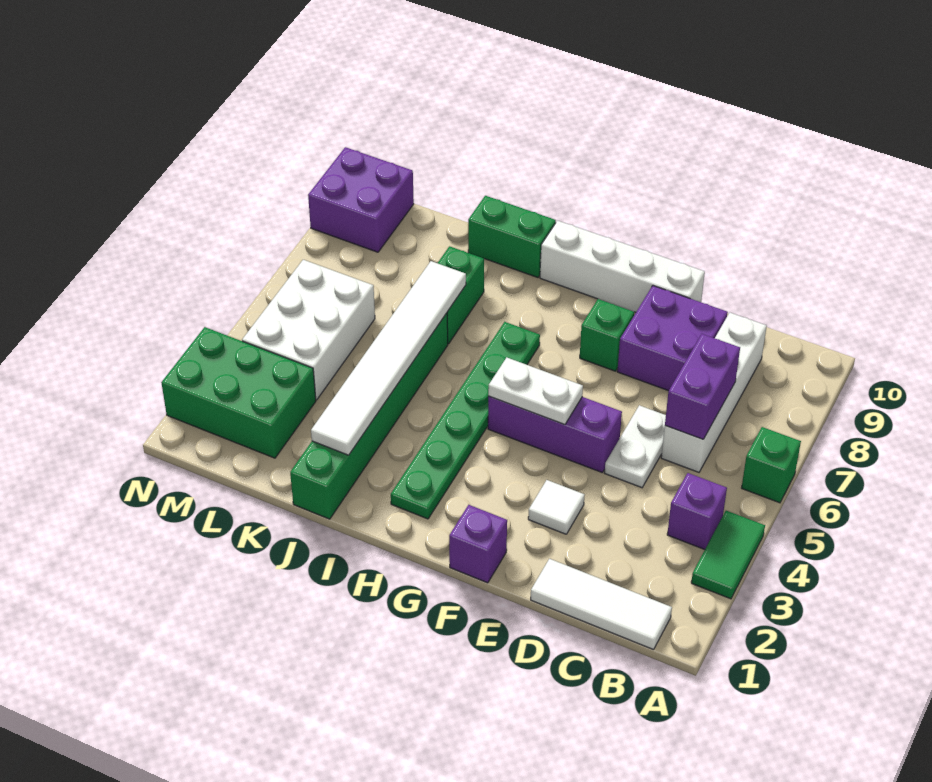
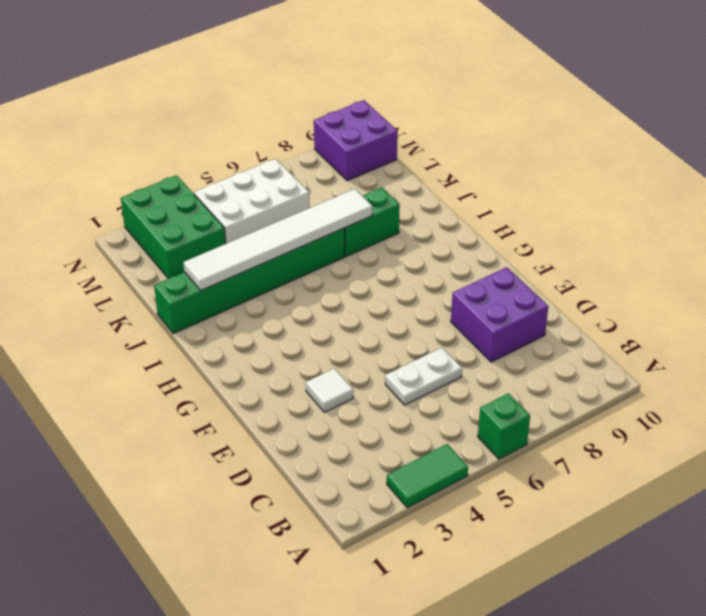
none -> white tile B1:D1 level 1
none -> purple brick B4 level 1
none -> white brick C6:C9 level 1

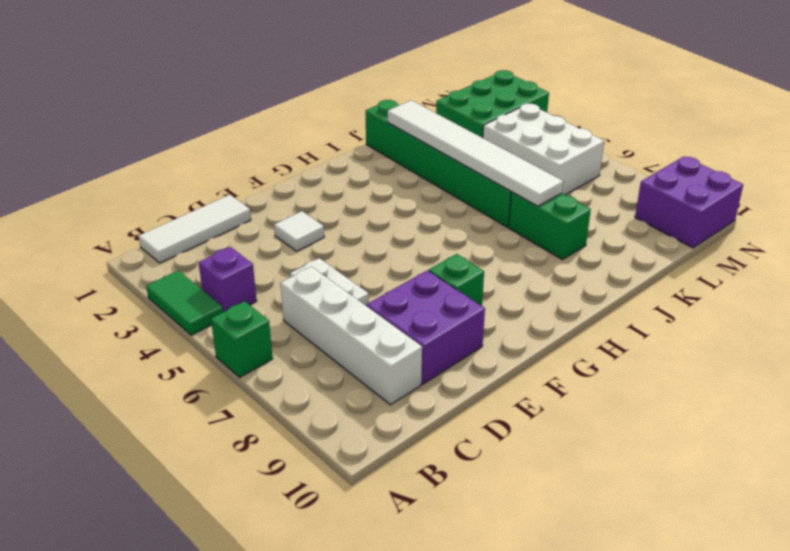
none -> purple brick E5:G5 level 1
none -> white brick E10:H10 level 1
none -> purple brick F1 level 1

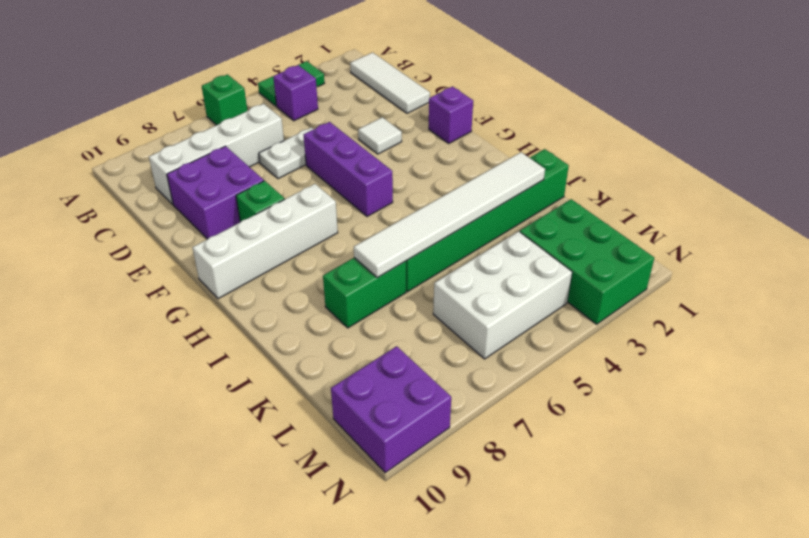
white brick G7:G10 level 1 -> white brick E10:H10 level 1
none -> green plate H2:H7 level 1
none -> green brick I10:J10 level 1
none -> purple brick C6:C7 level 2

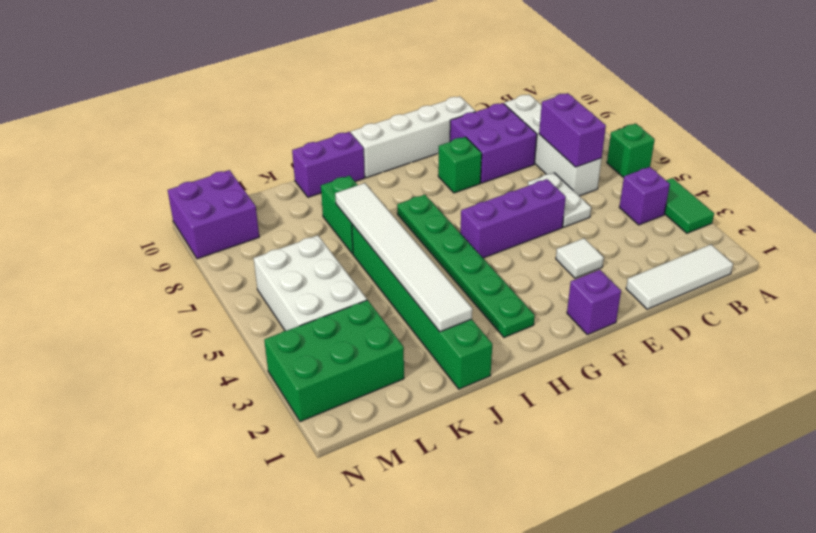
purple brick I10:J10 level 1 -> green brick I10:J10 level 1
none -> white plate F5:G5 level 2

